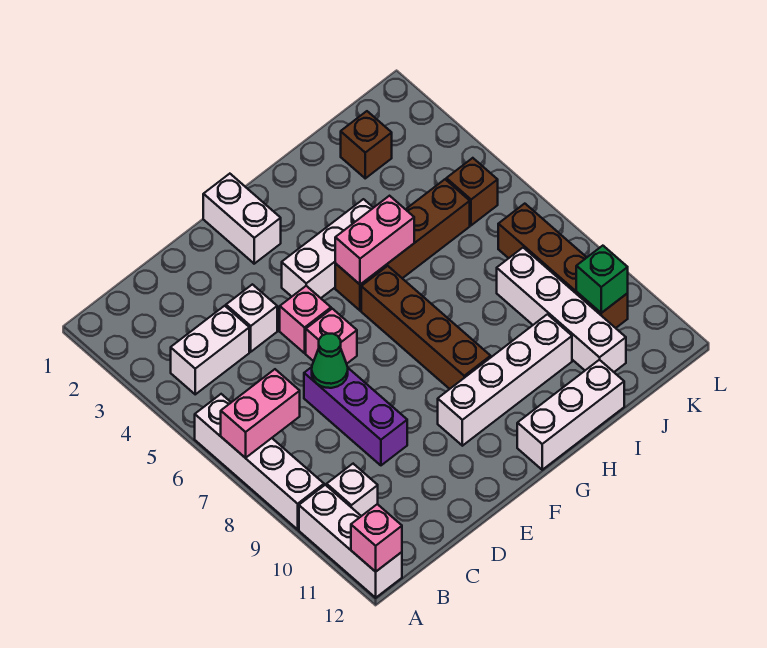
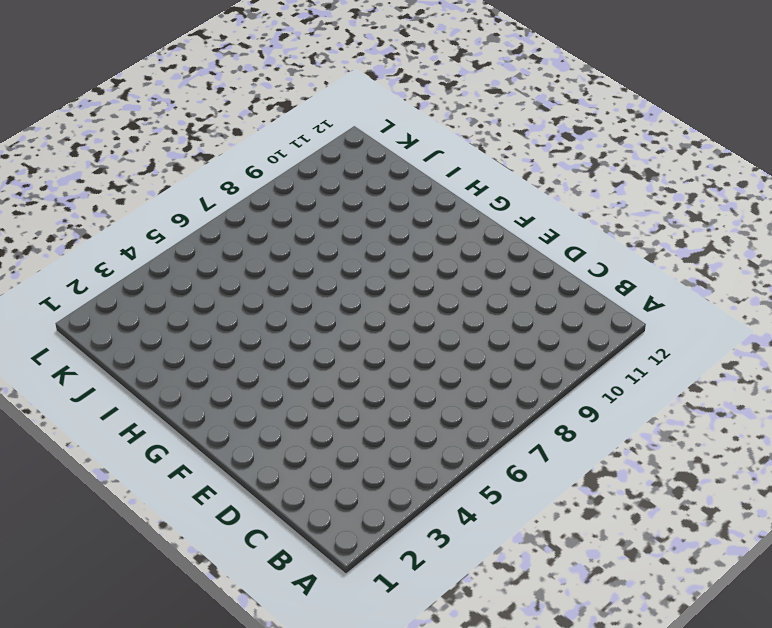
none -> white brick A6:A9 level 1
none -> white brick A10:A12 level 1
none -> white brick B4:C4 level 1

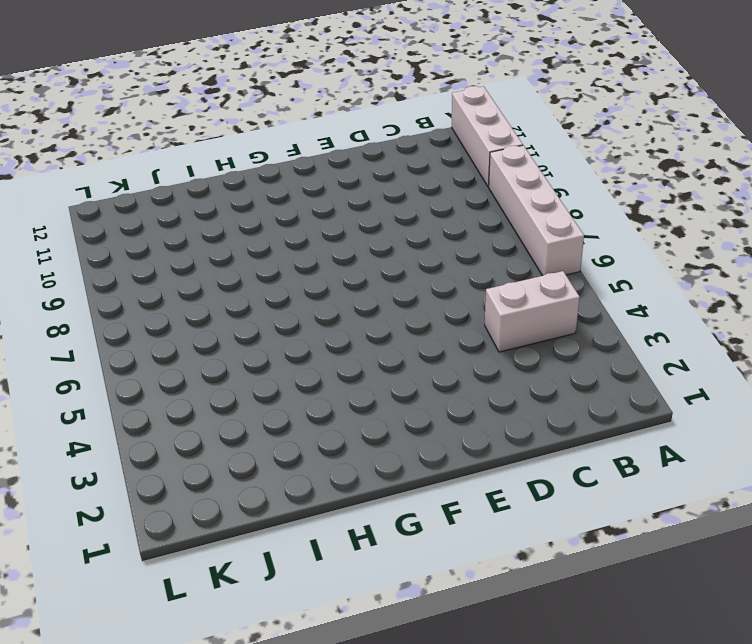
none -> white brick B10 level 1
none -> white brick D4 level 1
none -> purple brick D7:D9 level 1

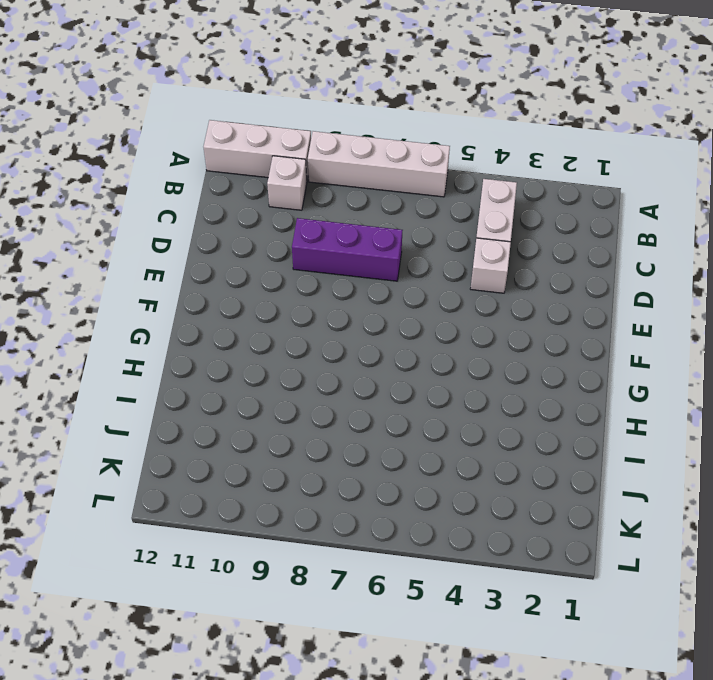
none -> pink brick E5 level 1
none -> pink brick E6 level 1
none -> white brick F1:F2 level 1

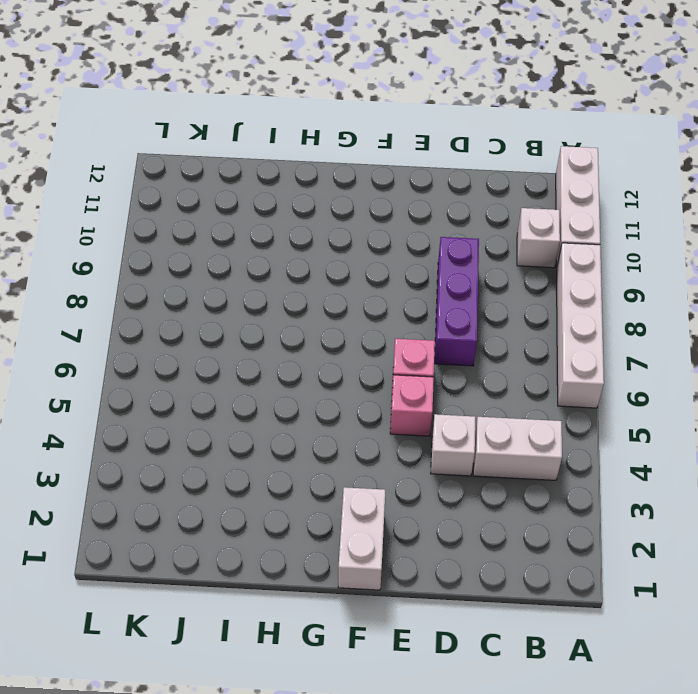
none -> white brick F4:H4 level 1
none -> white brick F10:I10 level 1
none -> brown brick G5:J5 level 1

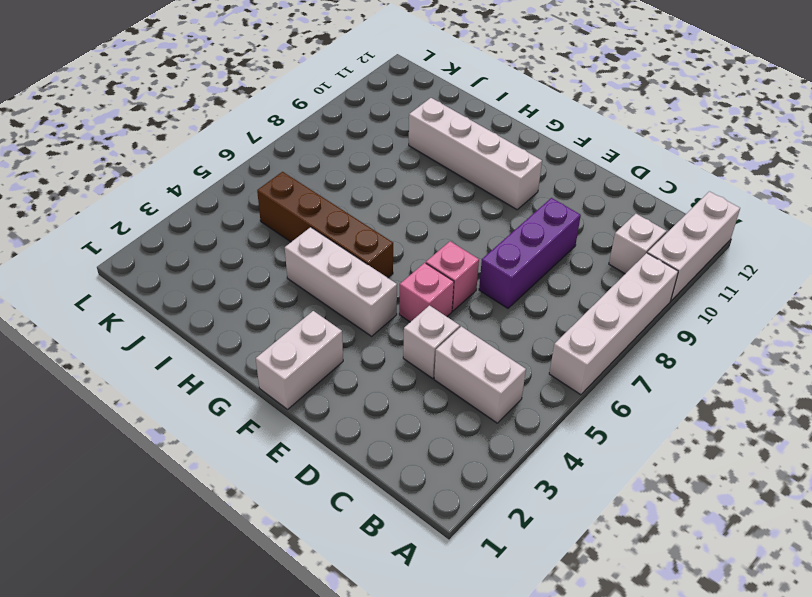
none -> brown brick G6:G9 level 1
none -> white brick G12:I12 level 1
none -> brown brick J2 level 1

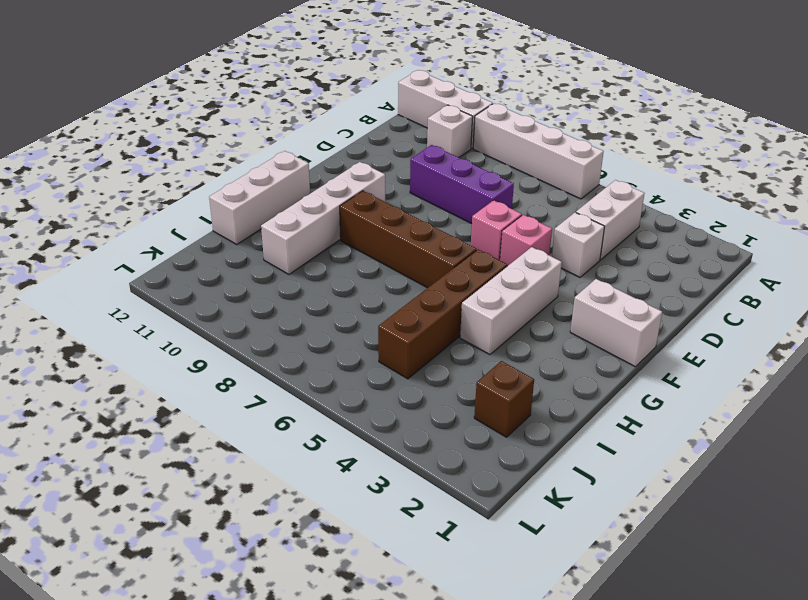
none -> white brick J8:J11 level 1
none -> brown brick K5 level 1
none -> brown brick K7:K10 level 1

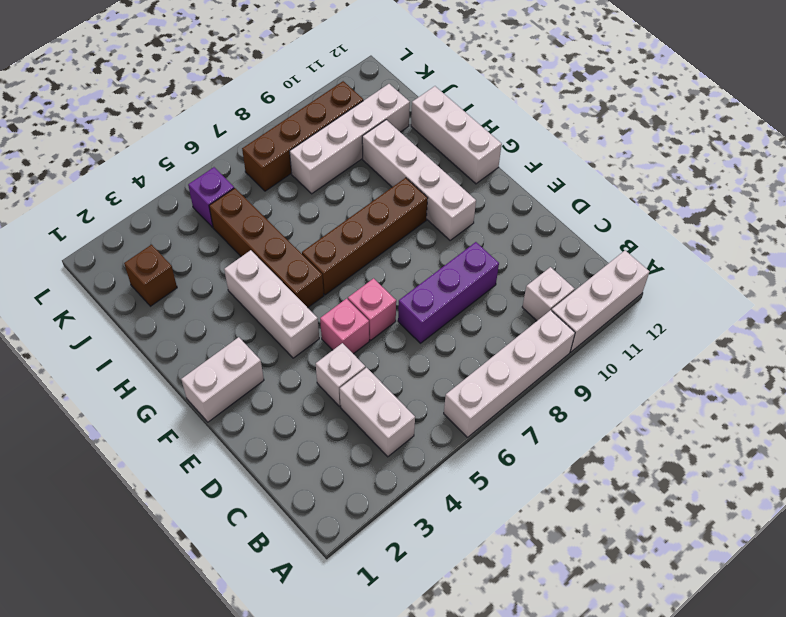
purple brick K5 level 1 -> brown brick K5 level 1
none -> pink brick A7:B7 level 2
none -> pink brick A12 level 2
none -> green cone D7 level 2

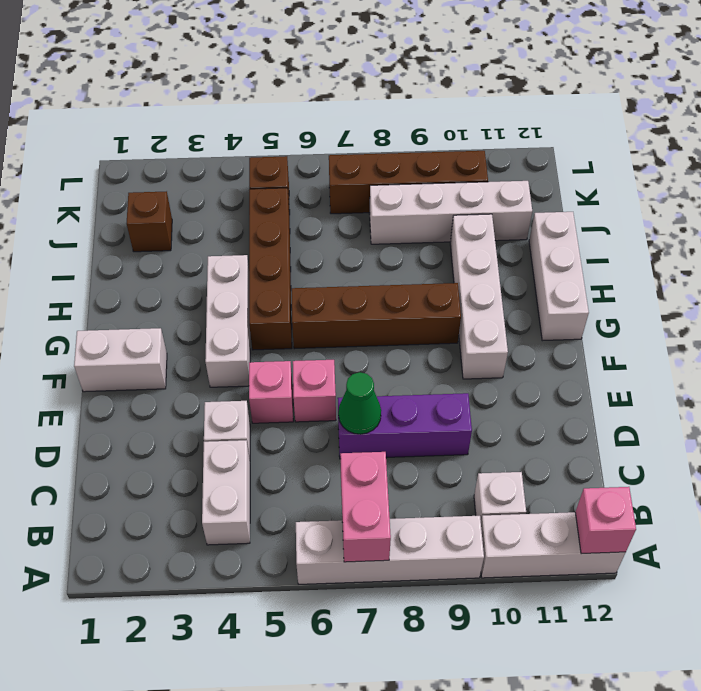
none -> pink brick G5:H5 level 2
none -> green brick K10 level 2

